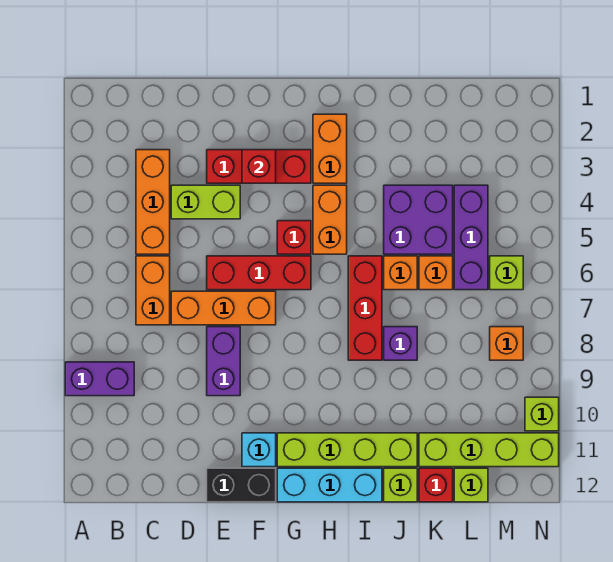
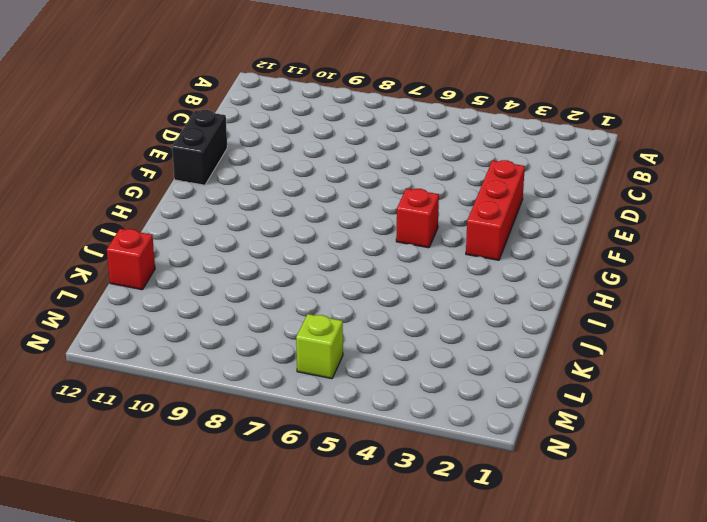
none -> purple brick A9:B9 level 1
none -> orange brick C3:C5 level 1
none -> orange brick C6:C7 level 1

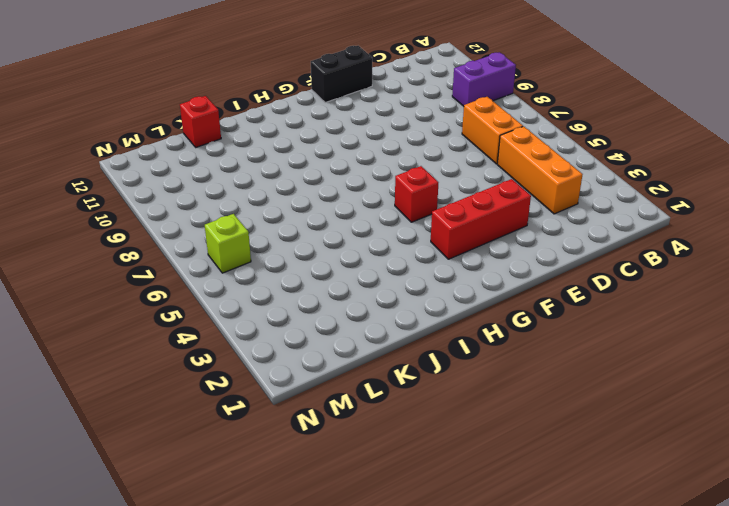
none -> lime brick D4:E4 level 1
none -> orange brick D7:F7 level 1
none -> red brick E6:G6 level 1

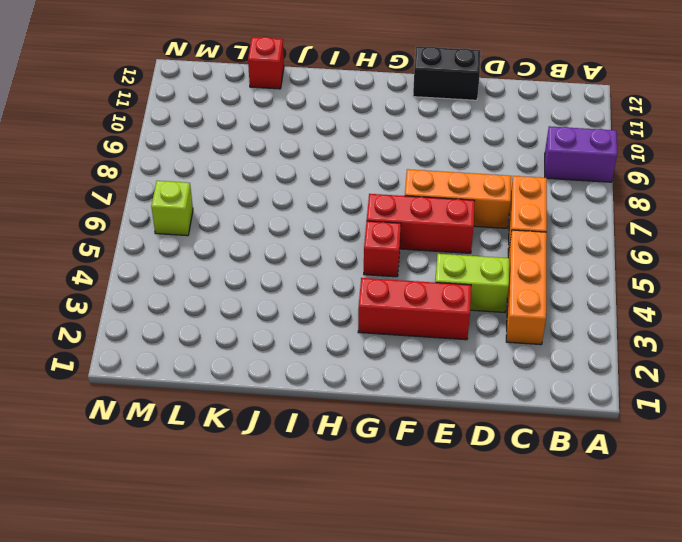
none -> purple brick E8:E9 level 1
none -> cyan brick F11 level 1
none -> lime brick G11:J11 level 1

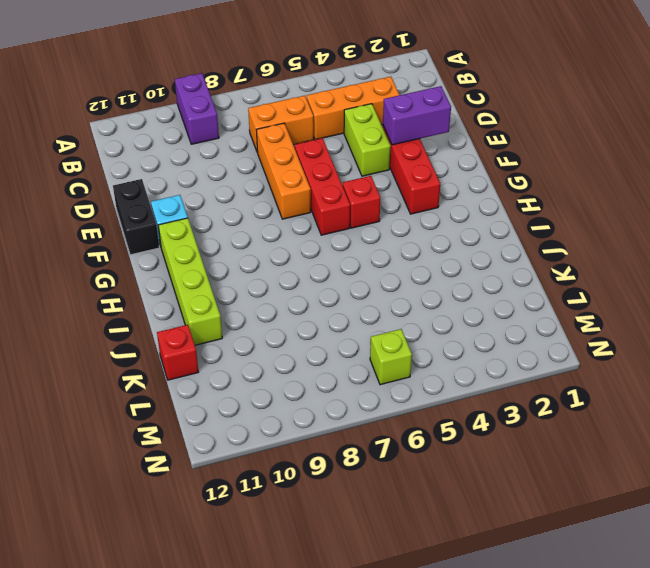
purple brick E2:E3 level 2 -> purple brick E8:E9 level 1
none -> cyan brick G12:I12 level 1
none -> orange brick H2:H3 level 1
none -> orange brick H4:H5 level 1

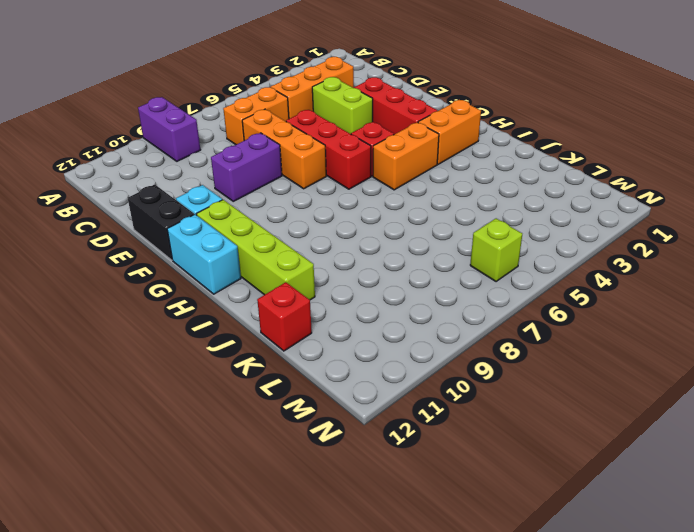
cyan brick G12:H12 level 1 -> cyan brick G12:I12 level 1
none -> red brick I6:I8 level 1
none -> purple brick J4:K5 level 1
none -> orange brick J6 level 1

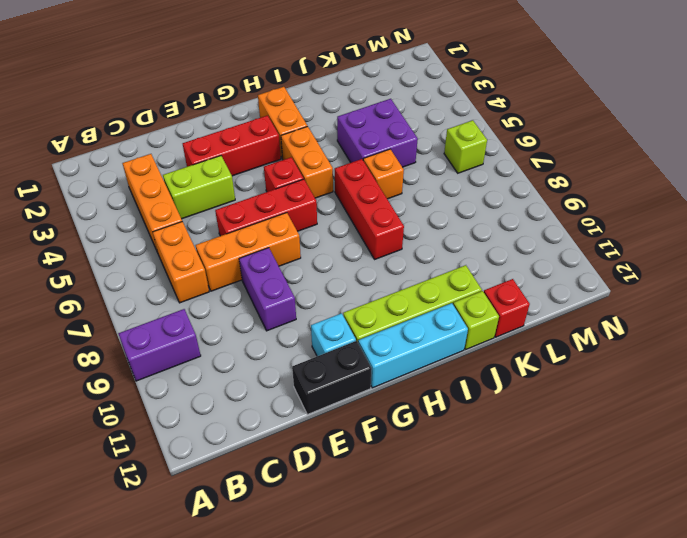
none -> purple brick J8 level 1
none -> orange brick K6 level 1
none -> lime brick K11:N11 level 1

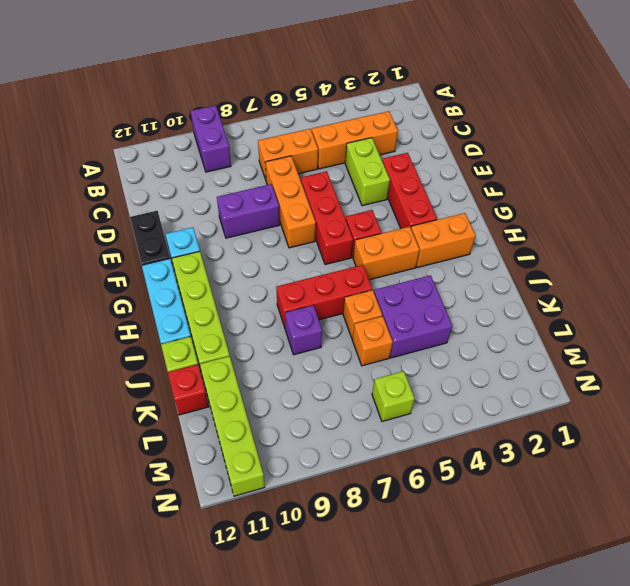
none -> purple brick L4:L6 level 1
none -> lime brick L12 level 1
none -> orange brick M8 level 1

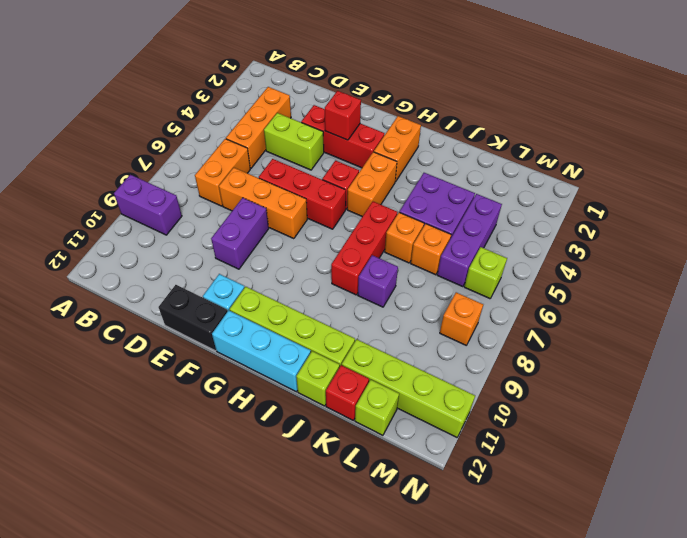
none -> lime brick N10 level 1

